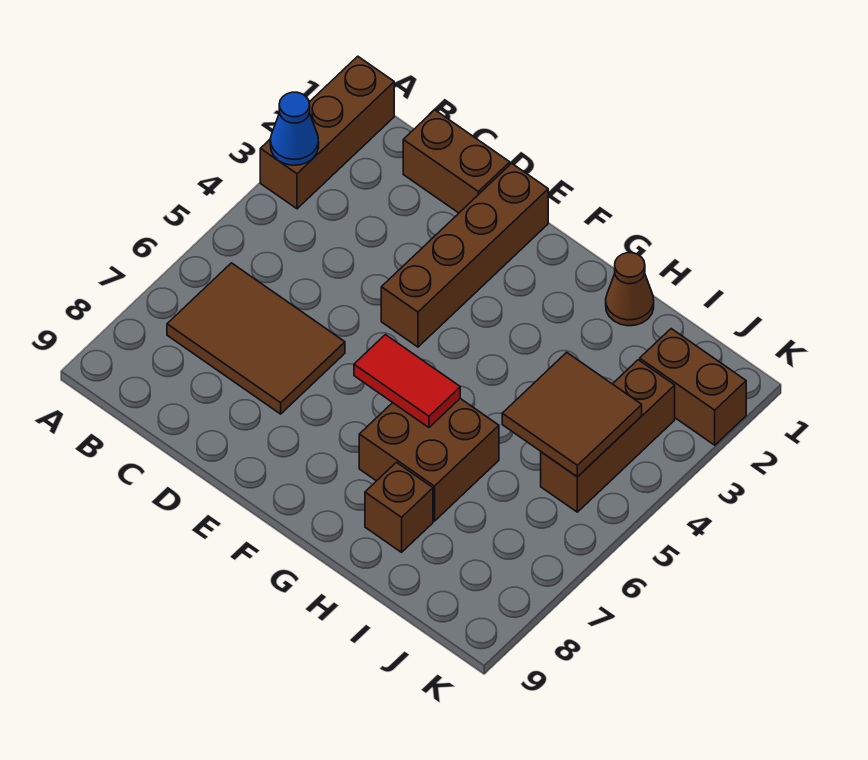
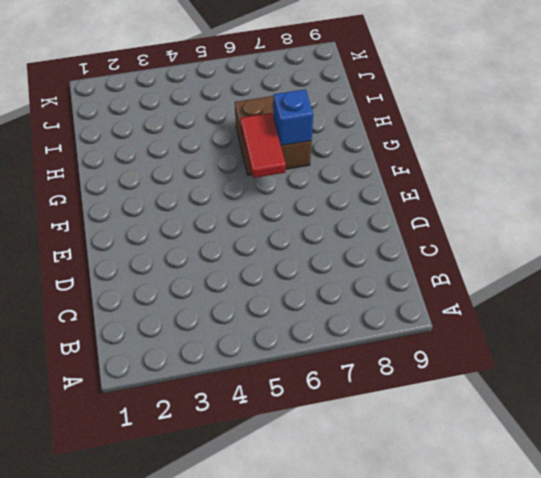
blue brick G7 level 2 -> none
none -> brown brick A1:A3 level 1
none -> brown tile B6:D7 level 1
none -> brown brick C1:D1 level 1

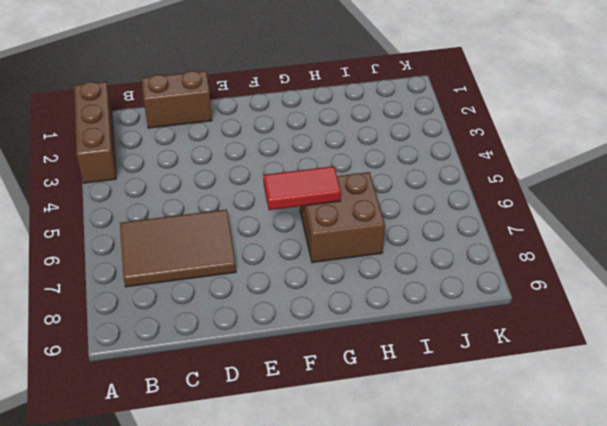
none -> brown brick E1:E4 level 1
none -> brown cone H1 level 1
none -> brown brick H8 level 1

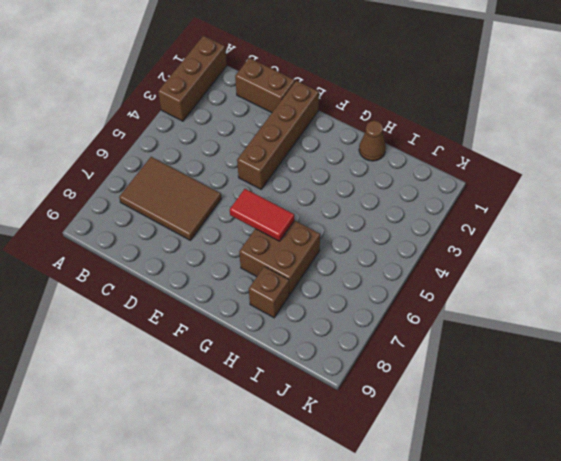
none -> brown brick J2:K2 level 1
none -> brown brick J3:J5 level 1
none -> blue cone A3 level 2

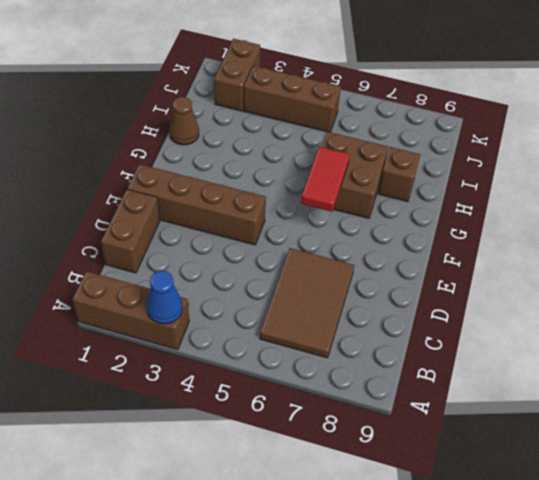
none -> brown tile I4:J5 level 2

